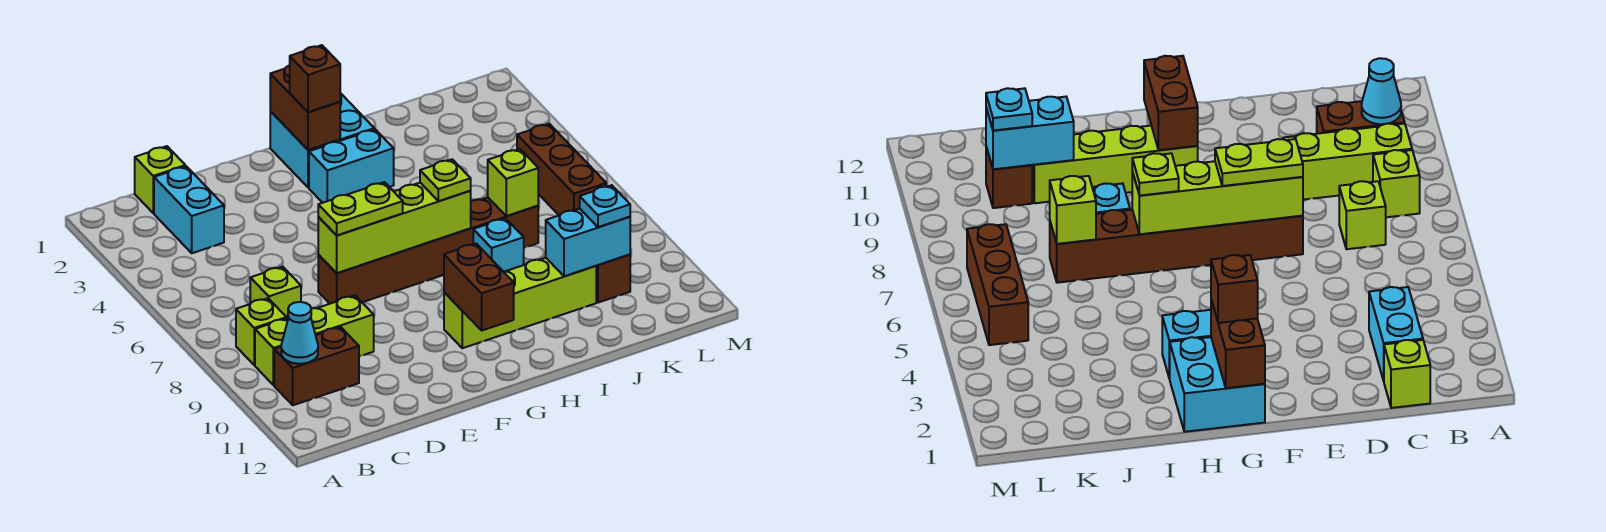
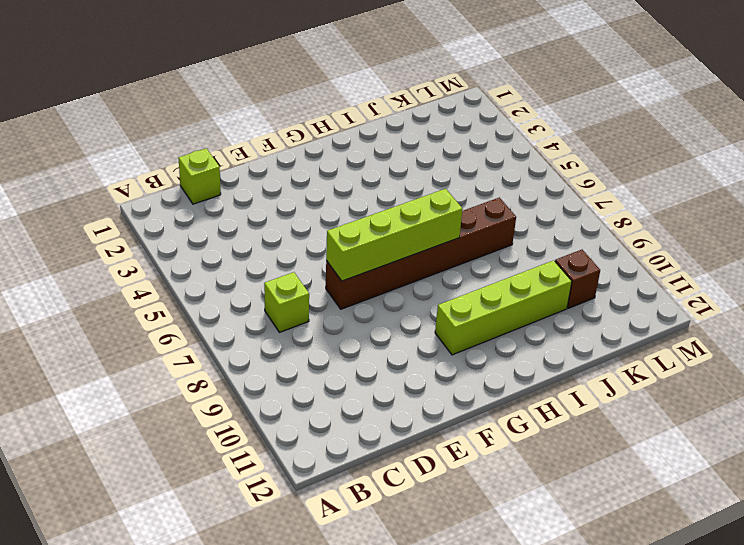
none -> lime brick B8 level 1
none -> lime brick B9:D9 level 1
none -> brown brick B10:C10 level 1

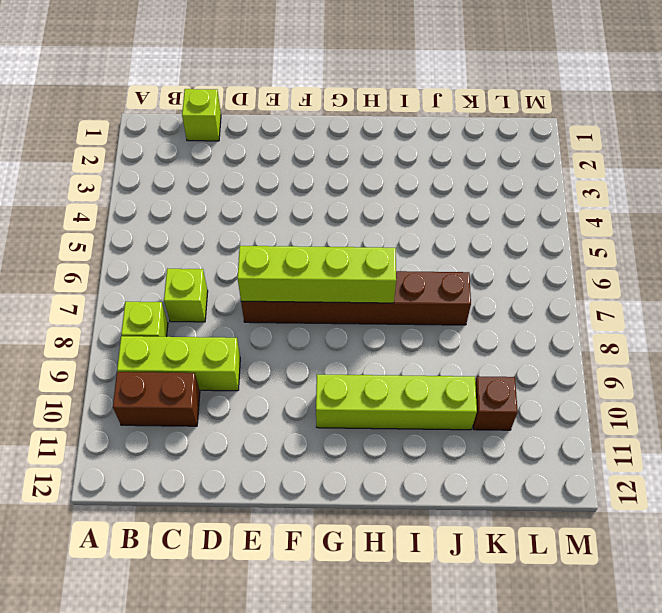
none -> cyan brick C2:C3 level 1
none -> cyan brick G1:H2 level 1
none -> cyan brick G3:H3 level 1

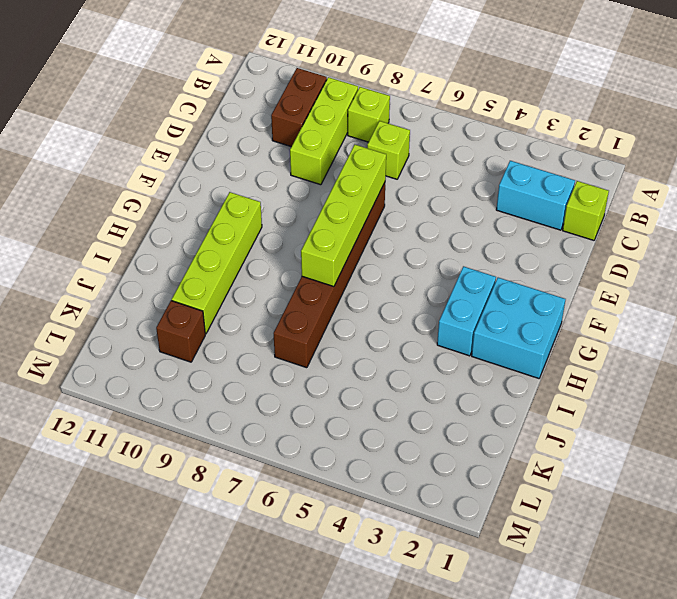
none -> cyan brick I8 level 1
none -> brown brick L5:L7 level 1
none -> cyan cone B10 level 2

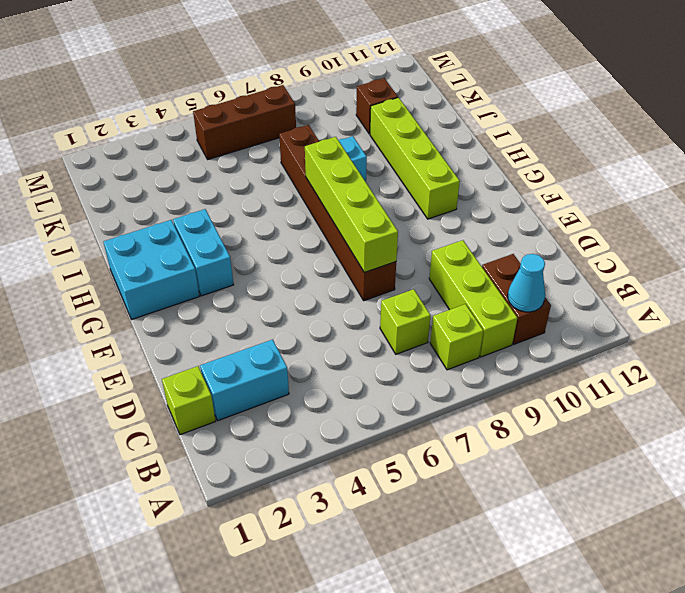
none -> brown brick G1:G2 level 2
none -> brown brick G10:G11 level 2
none -> lime brick J7 level 2

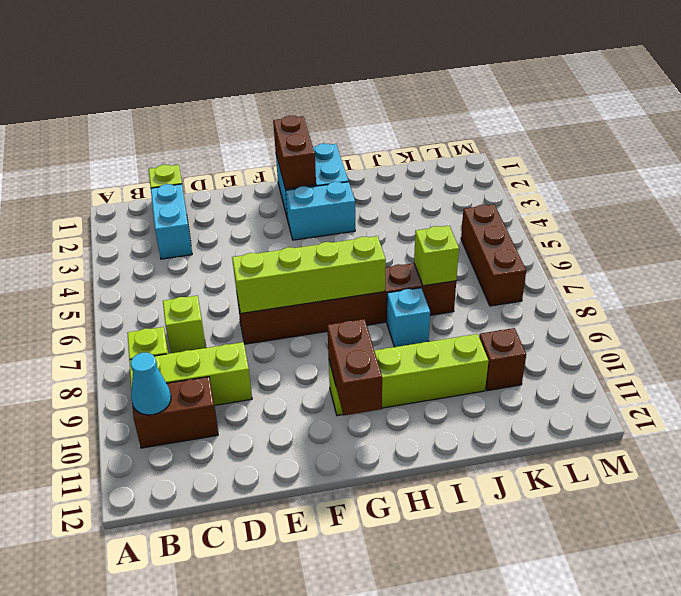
none -> cyan brick J10:K10 level 2
none -> lime plate E7:F7 level 3
none -> brown brick G2 level 3

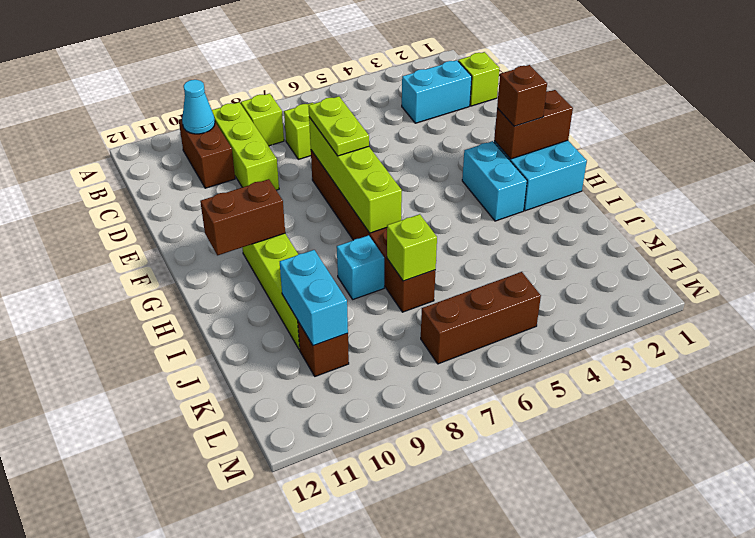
none -> lime plate H7 level 3
none -> cyan plate K10 level 3

